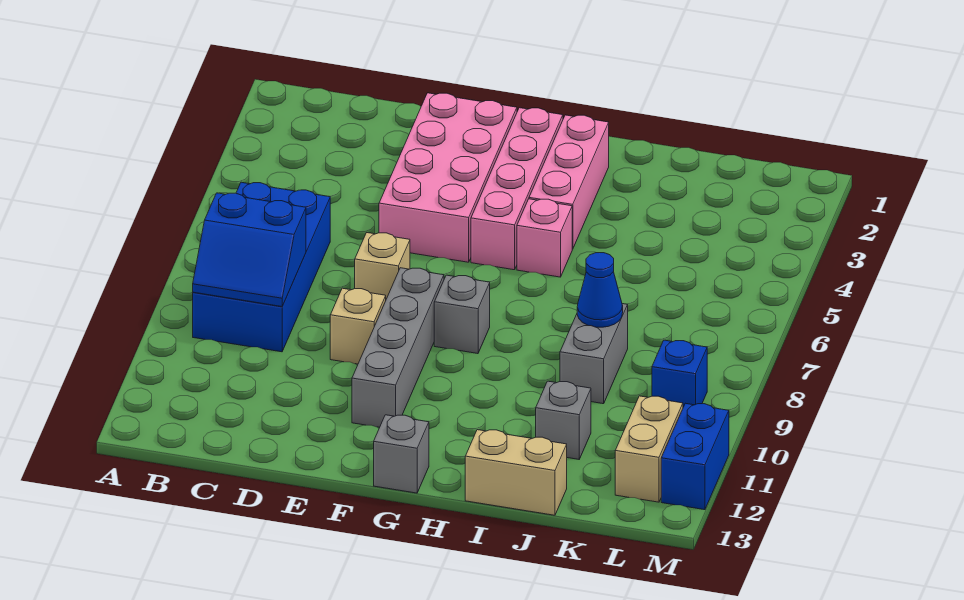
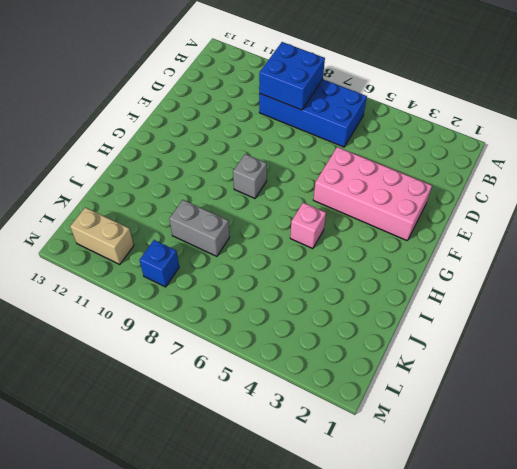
blue brick B8:C9 level 2 -> blue slope B8:C9 level 2 top 8
none -> tan brick E7 level 1
none -> tan brick E9 level 1
none -> grey brick F8:F11 level 1

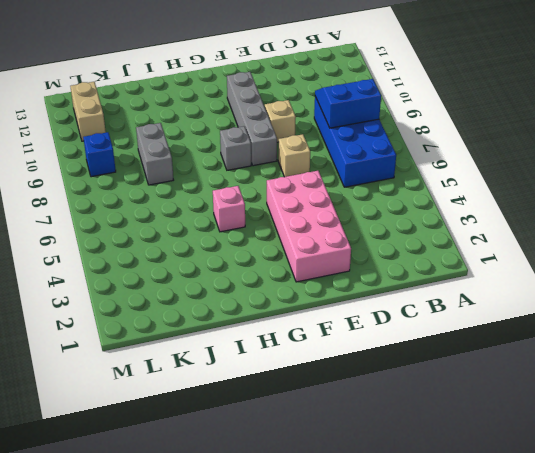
none -> pink brick G2:G5 level 1
none -> grey brick G13 level 1
none -> pink brick H2:H4 level 1

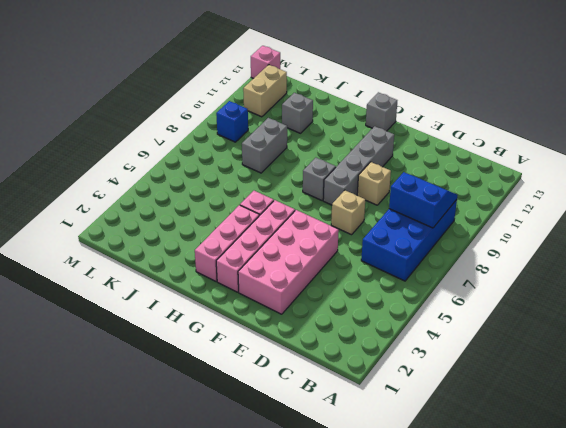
pink brick M13 level 1 -> none
none -> tan brick I13:J13 level 1
none -> blue brick M11:M12 level 1
none -> blue cone J8 level 2

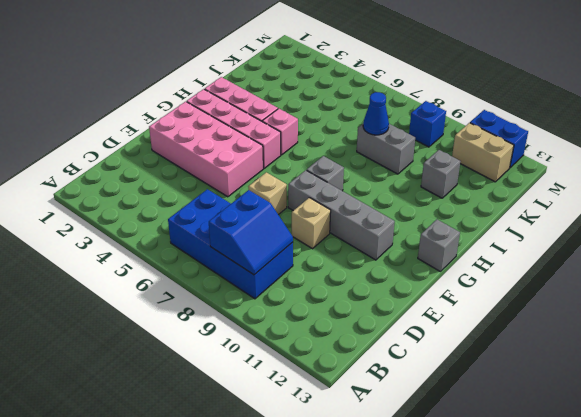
none -> tan brick I13:J13 level 1

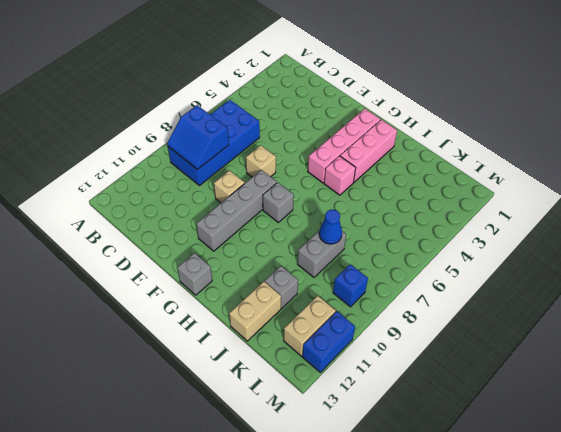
tan brick J12:J13 level 1 -> tan brick I13:J13 level 1
none -> pink brick E2:F5 level 1

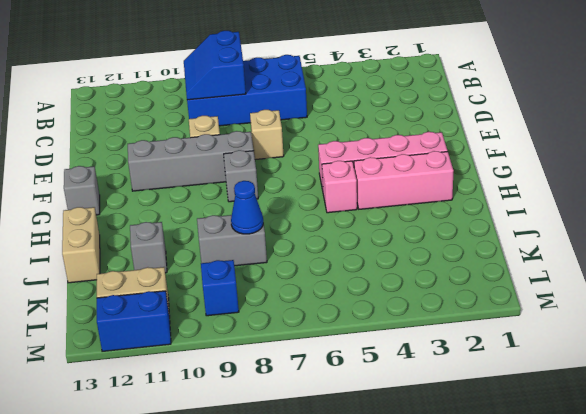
none -> pink brick E2:F5 level 1

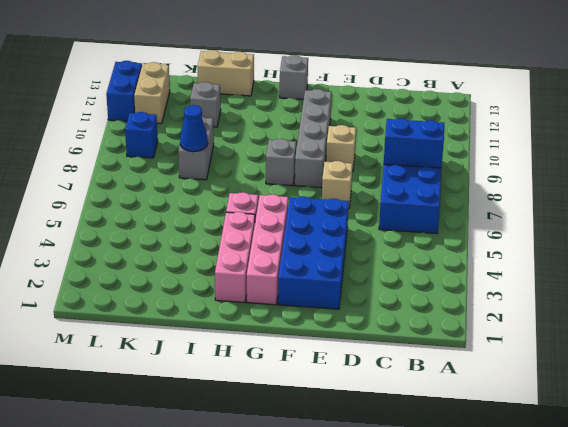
blue brick E2:F5 level 1 -> pink brick E2:F5 level 1

